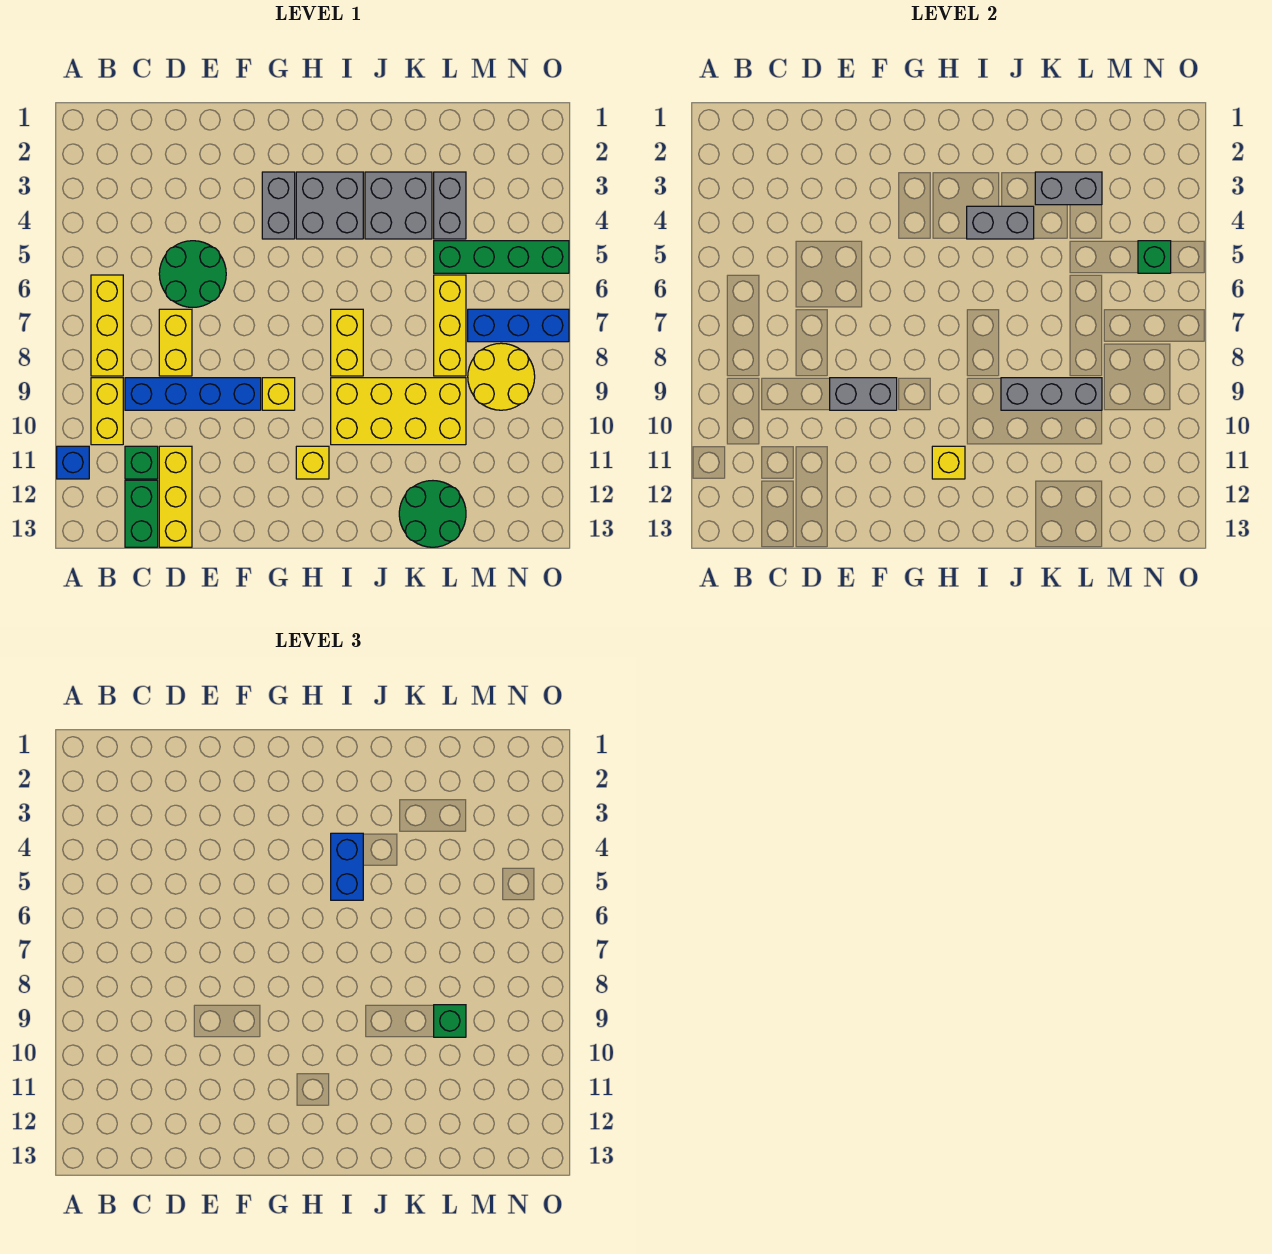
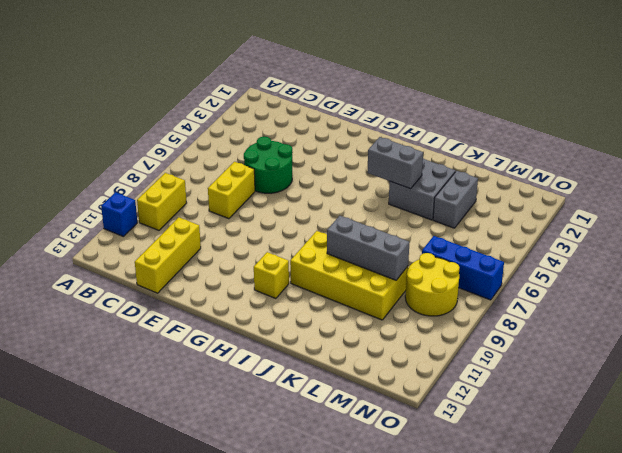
none -> yellow brick B6:B8 level 1
none -> blue brick C9:F9 level 1
none -> green brick C11 level 1
none -> green brick C12:C13 level 1

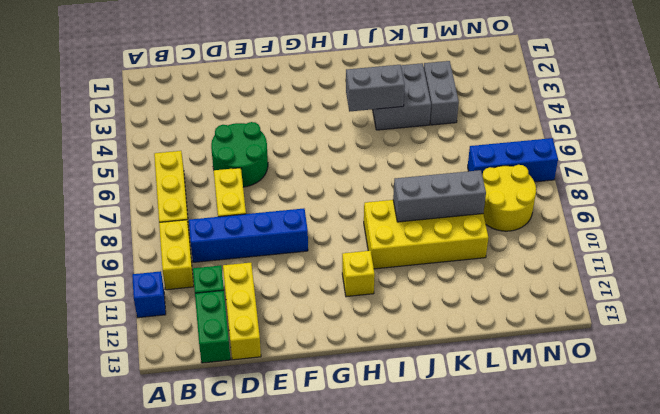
none -> grey brick G3:G4 level 1
none -> yellow brick G9 level 1
none -> grey brick H3:I4 level 1
none -> yellow brick I7:I8 level 1

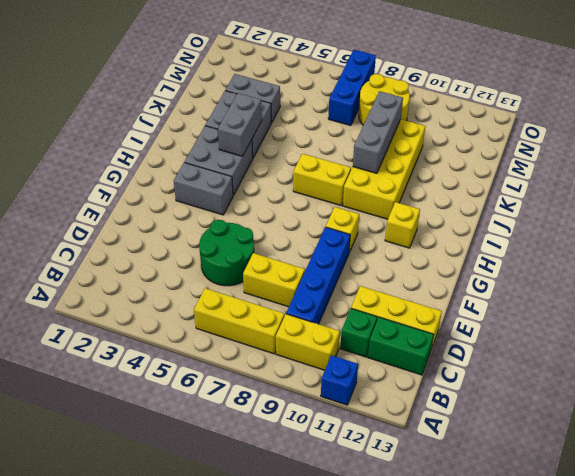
none -> green round brick K12:L13 level 1
none -> green brick L5:O5 level 1
none -> yellow brick L6:L8 level 1
none -> grey brick E9:F9 level 2

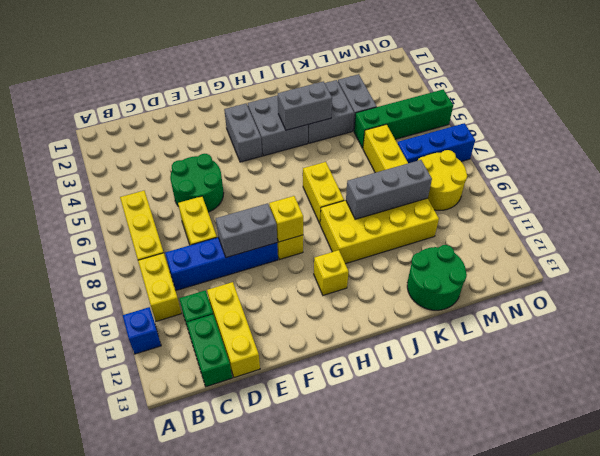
yellow brick G9 level 2 -> yellow brick H11 level 2
none -> grey brick K3:L3 level 2
none -> green brick N5 level 2
none -> blue brick I4:I5 level 3
none -> green brick L9 level 3

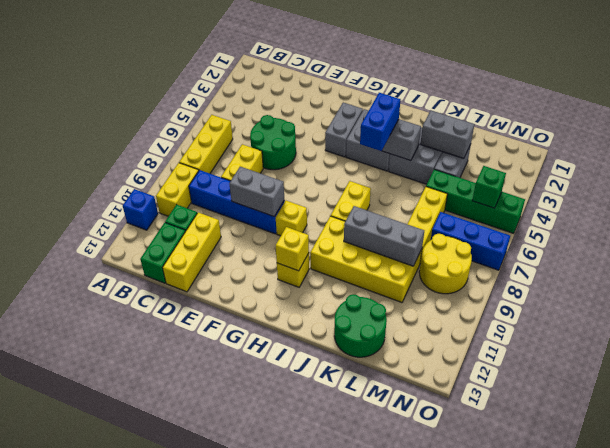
none -> green brick L9 level 3

